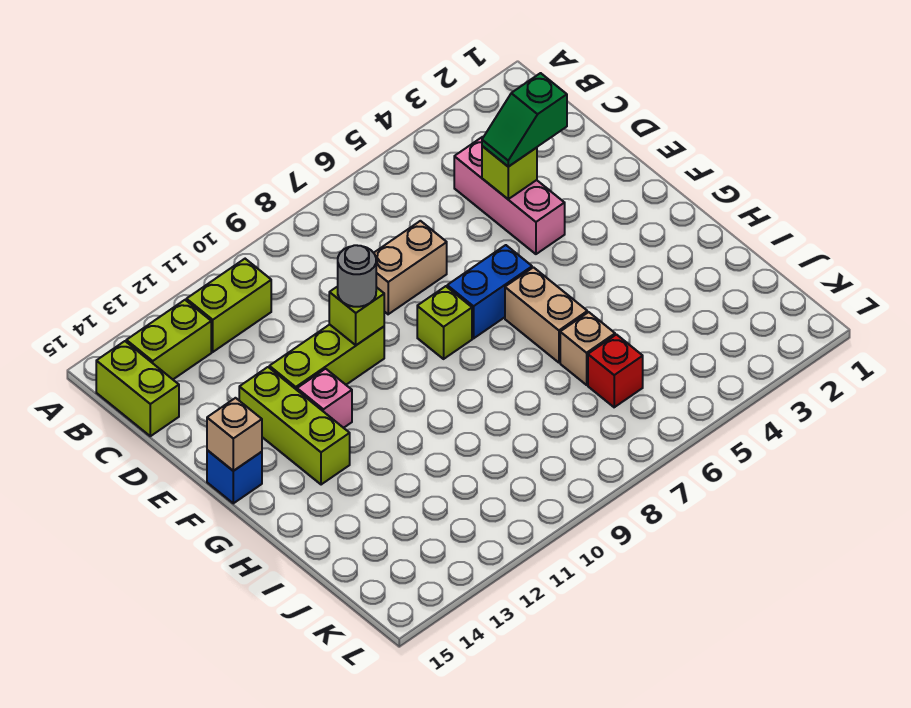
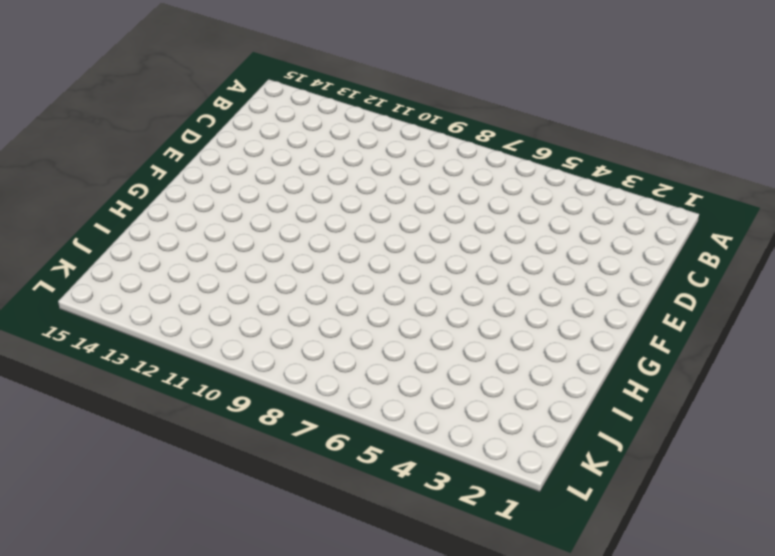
none -> lime brick B11:B12 level 1
none -> lime brick B13:B14 level 1
none -> lime brick B15:C15 level 1

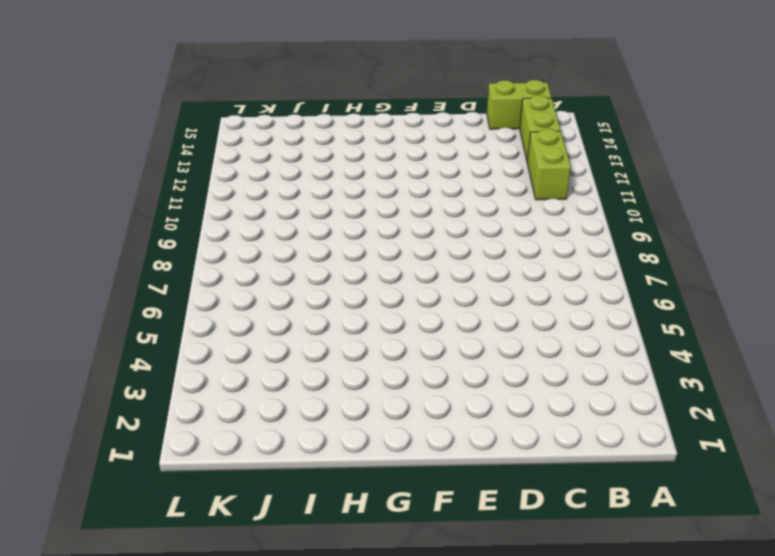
none -> pink brick C4:E4 level 1
none -> tan brick D7:D8 level 1
none -> lime brick E10:E12 level 1

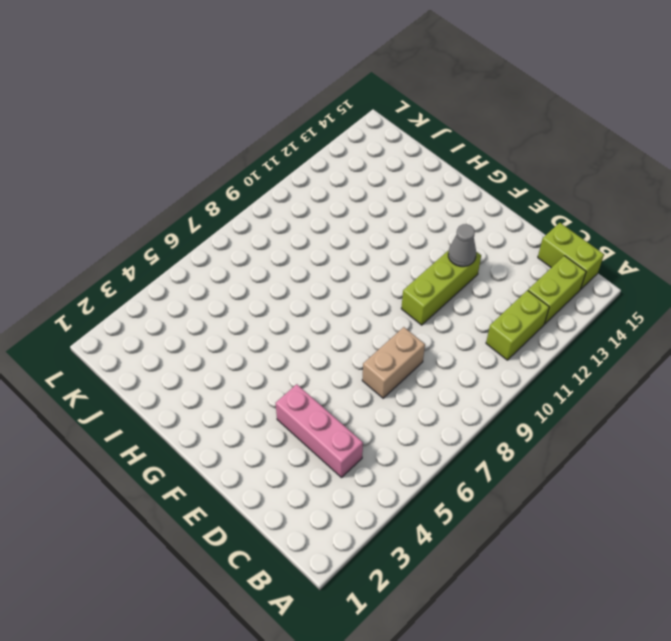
grey cone E12 level 2 -> none
none -> lime brick E13:G13 level 1
none -> blue brick F6:F7 level 1
none -> lime brick F8 level 1

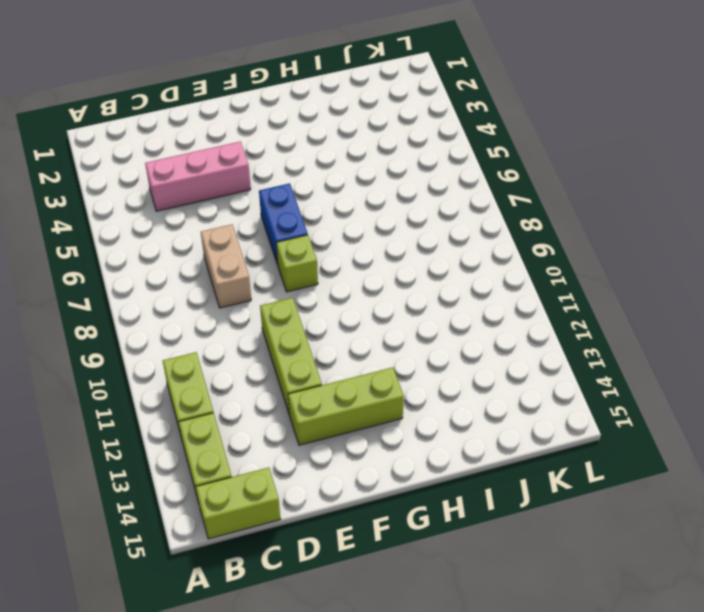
none -> pink brick F12 level 1
none -> blue brick F15 level 1
none -> tan brick G6:H6 level 1

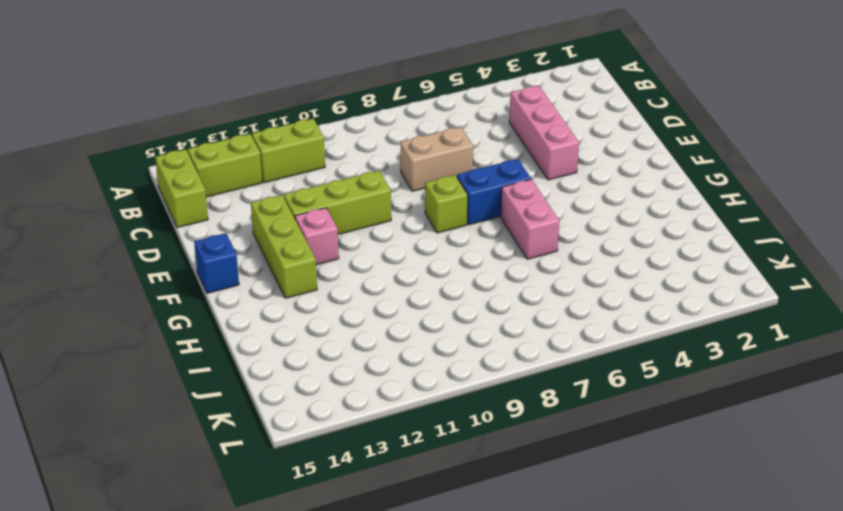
pink brick G6:H6 level 1 -> tan brick G6:H6 level 1
none -> tan brick I6 level 1
none -> red brick J6 level 1
none -> lime brick D4 level 2

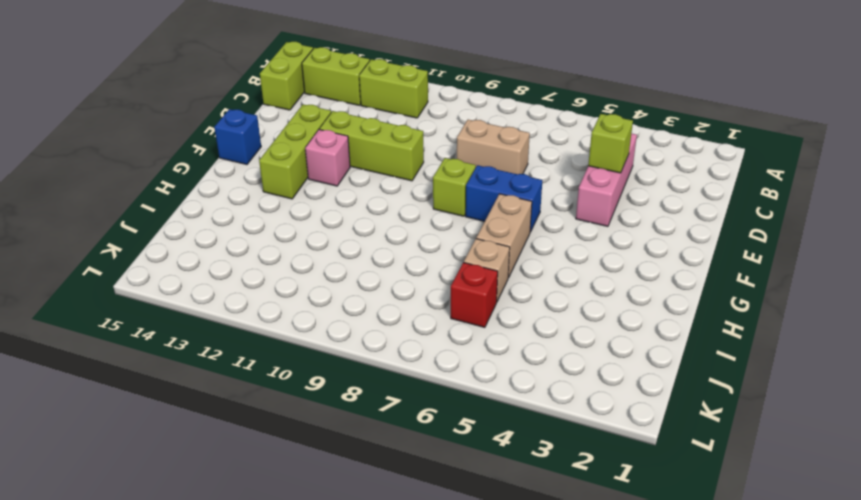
none -> lime brick E10 level 2
none -> tan brick F15 level 2
none -> green slope D3:D4 level 3 top 3

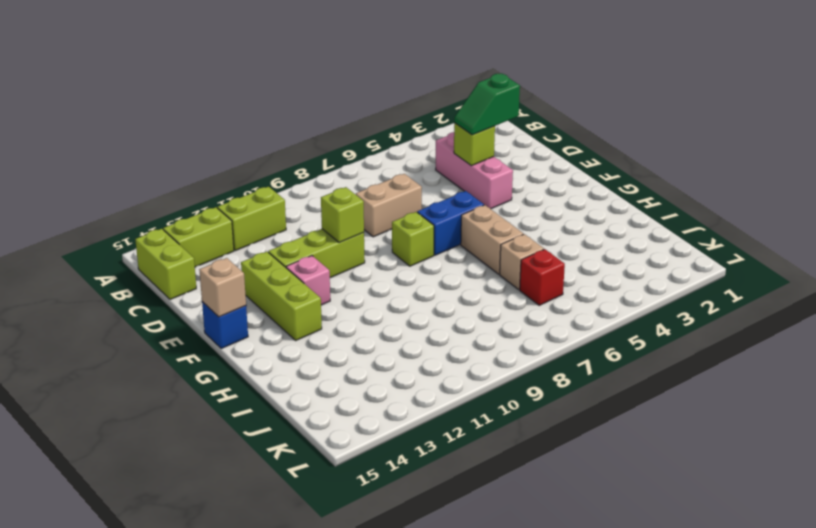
none -> grey round brick E10 level 3

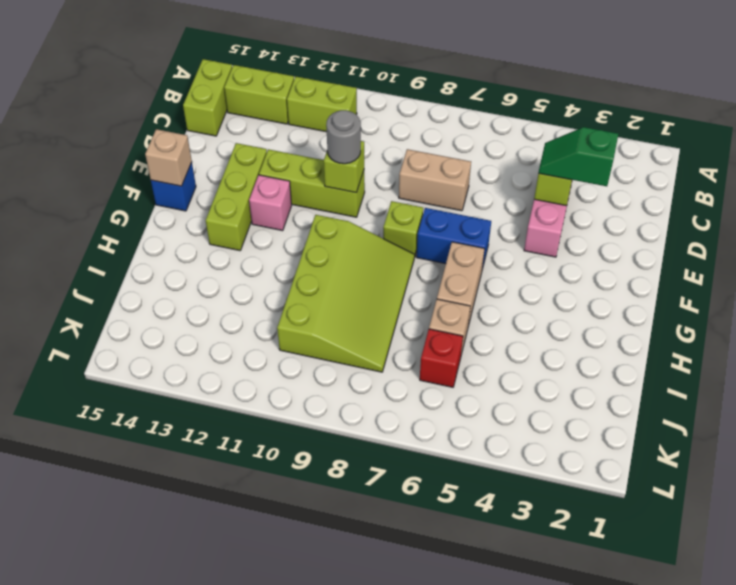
lime slope G8:J10 level 1 top 10 -> none

